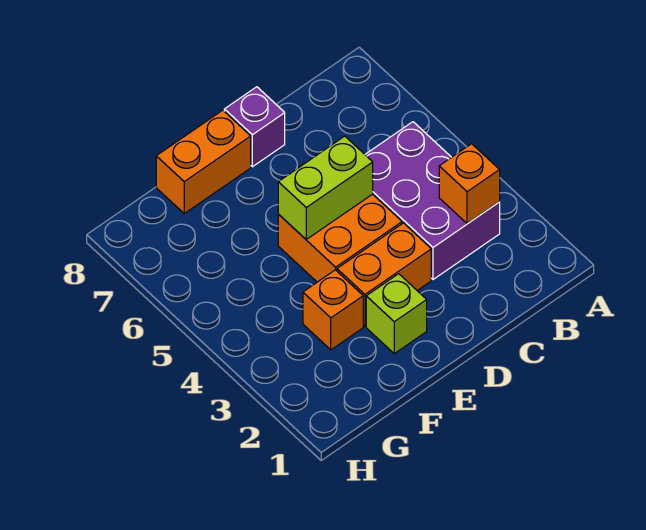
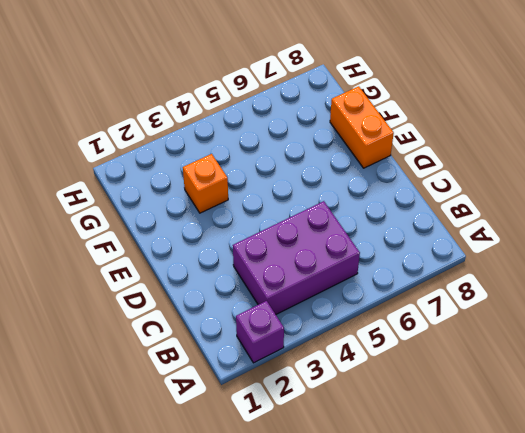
purple brick A2 level 1 -> purple brick D8 level 1
none -> orange brick D3:E3 level 1
none -> orange brick D4:E5 level 1

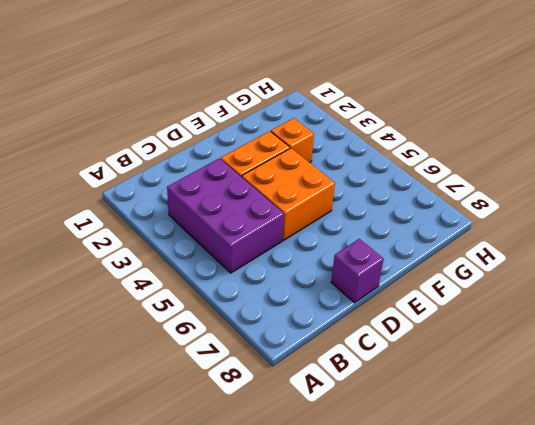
none -> lime brick E2 level 1
none -> orange brick E8:F8 level 1

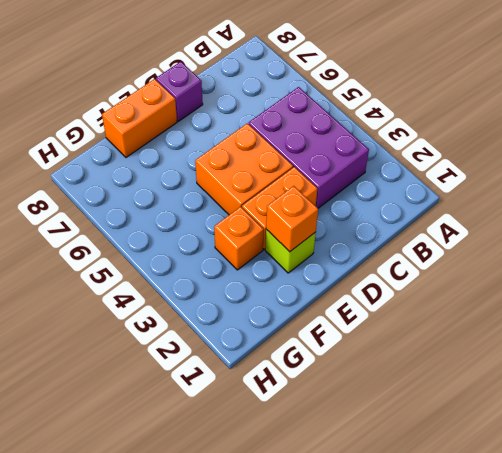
orange brick E2 level 2 -> orange brick B3 level 2
none -> lime brick D5:E5 level 2

